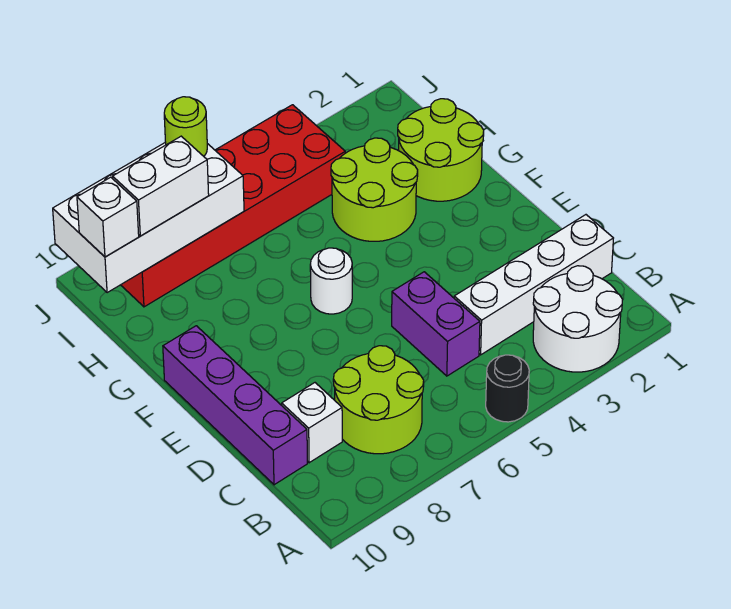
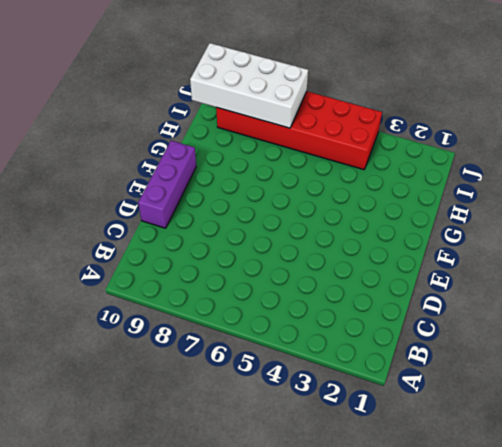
purple brick D10:F10 level 1 -> purple brick C10:F10 level 1
none -> white round brick A2:B3 level 1
none -> black round brick A5 level 1
none -> lime round brick B7:C8 level 1

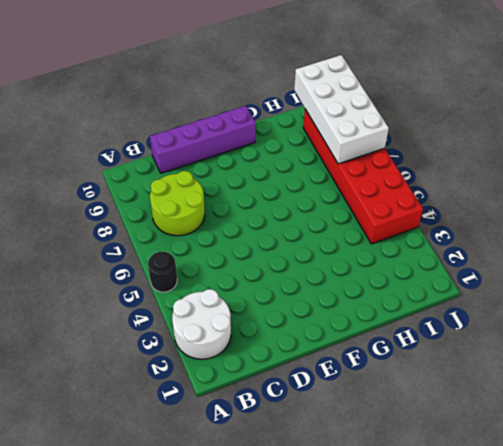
none -> white brick C1:C4 level 1
none -> purple brick C5:D5 level 1
none -> white brick C9 level 1

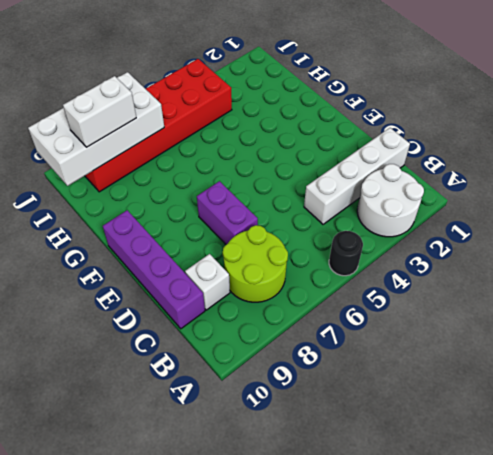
purple brick D7:E7 level 1 -> purple brick C5:D5 level 1
none -> white round brick F6 level 1
none -> lime round brick G1:H2 level 1
none -> lime round brick G3:H4 level 1

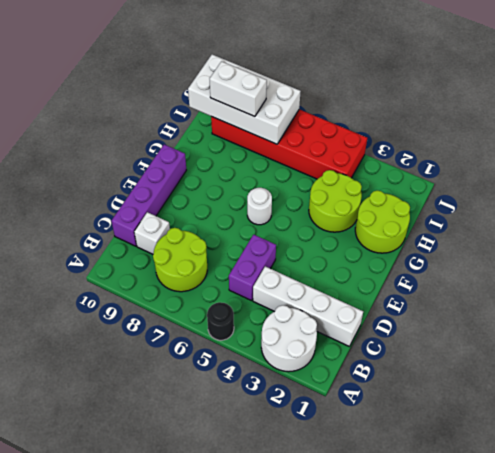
none -> white brick I10 level 3
none -> lime round brick J7 level 3

